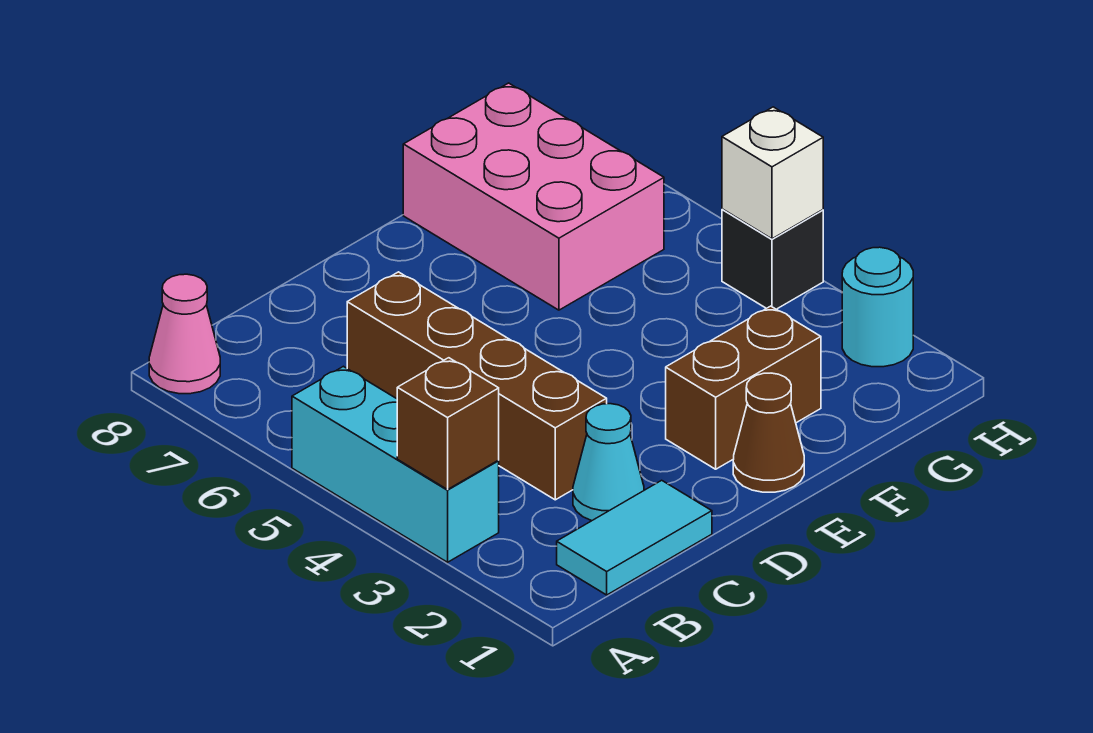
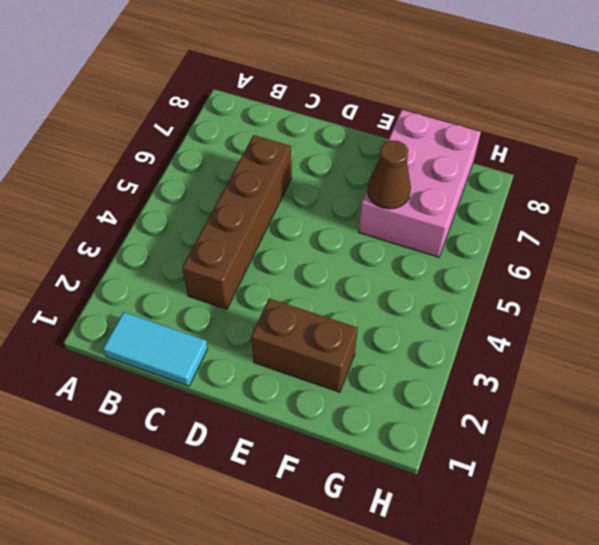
brown cone F6 level 2 -> brown cone E1 level 1
none -> cyan brick A3:A5 level 1
none -> pink cone A8 level 1
none -> cyan cone C2 level 1

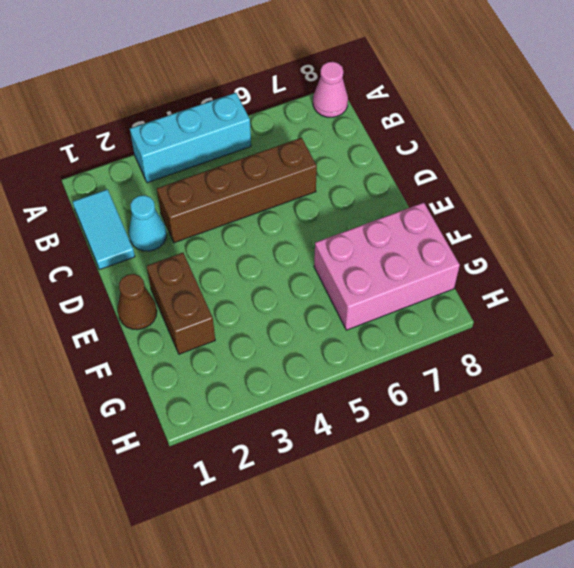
none -> cyan round brick H2 level 1
none -> black brick H4 level 1
none -> brown brick A3 level 2

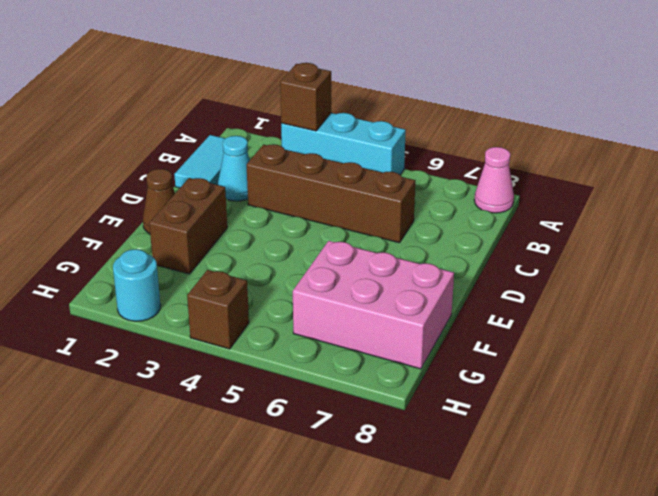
brown brick H4 level 1 -> black brick H4 level 1
none -> white brick H4 level 2

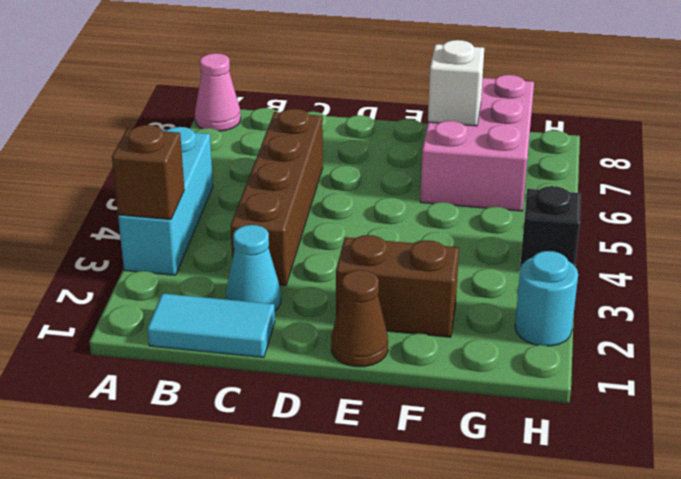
white brick F7 level 2 -> white brick H4 level 2

